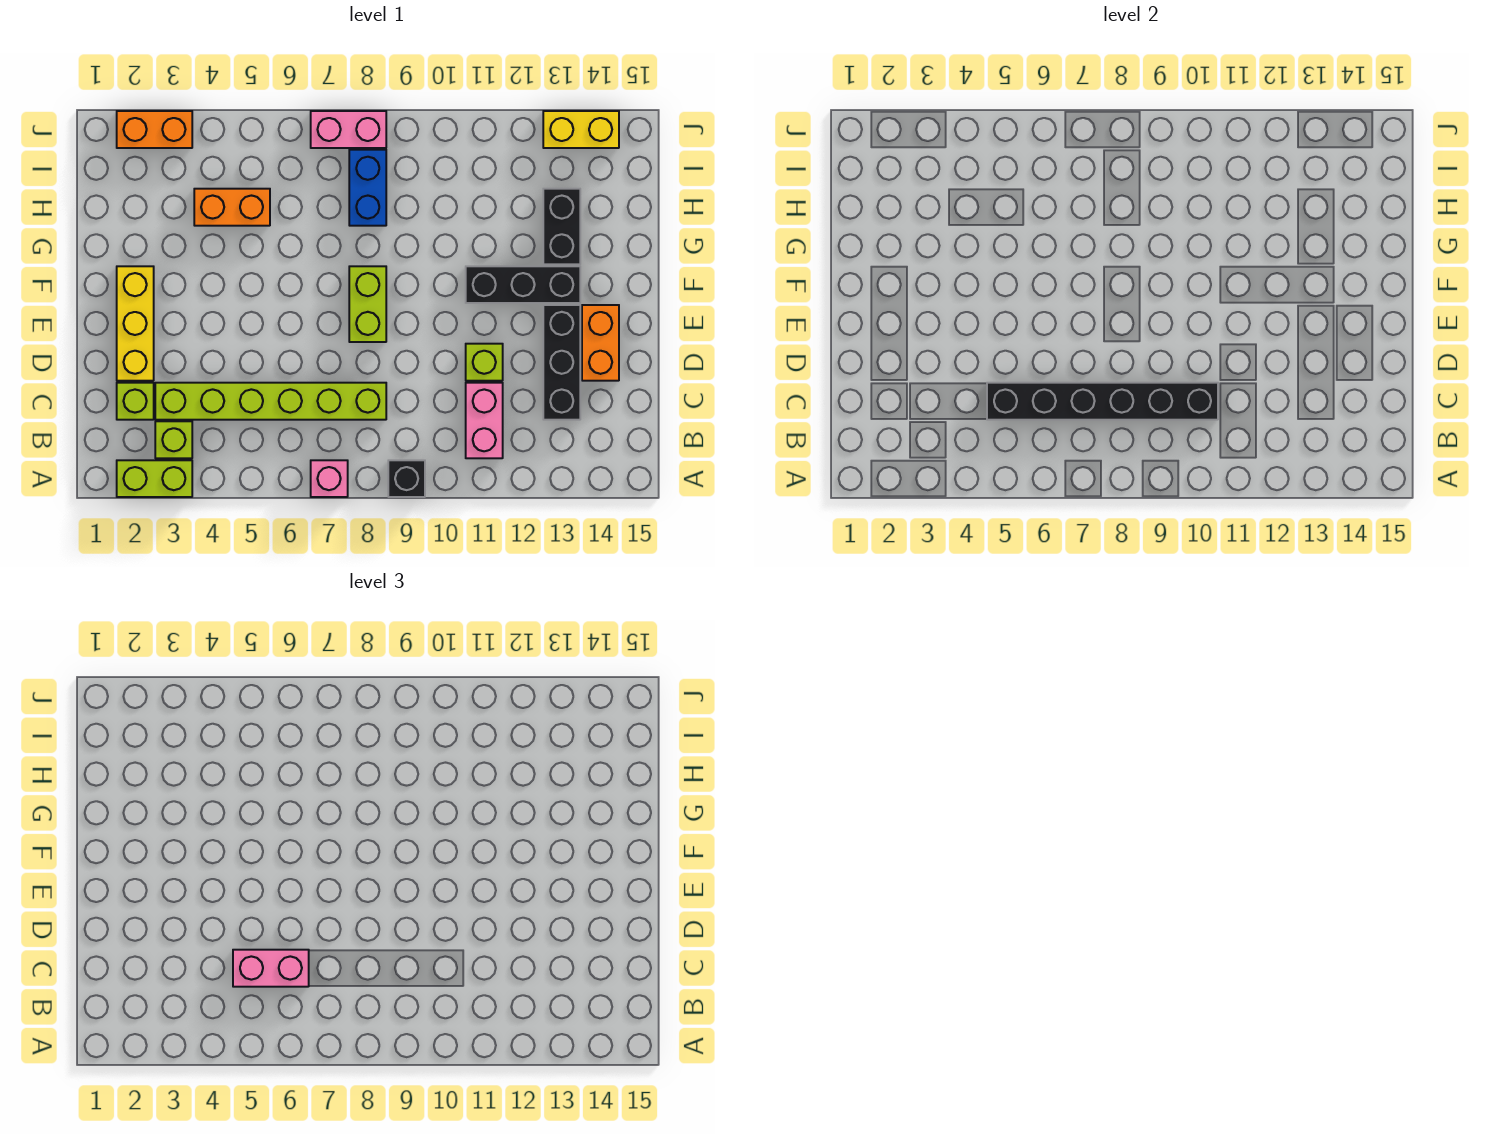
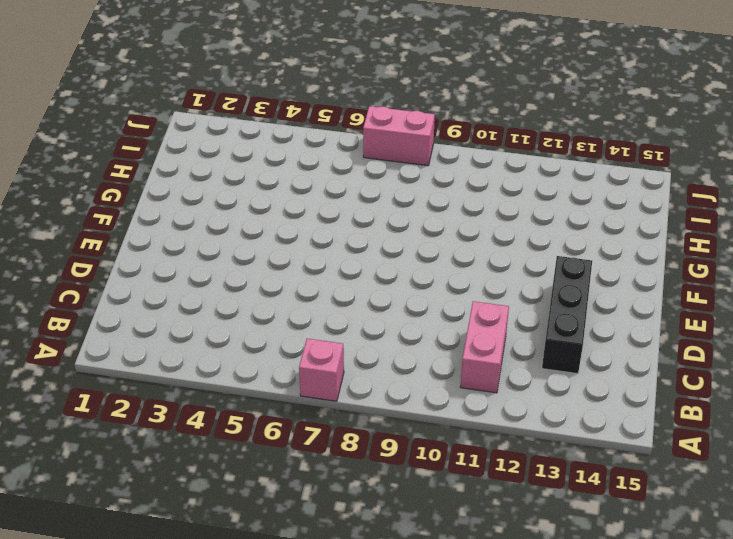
none -> lime brick A2:A3 level 1
none -> black brick A9 level 1
none -> lime brick B3 level 1

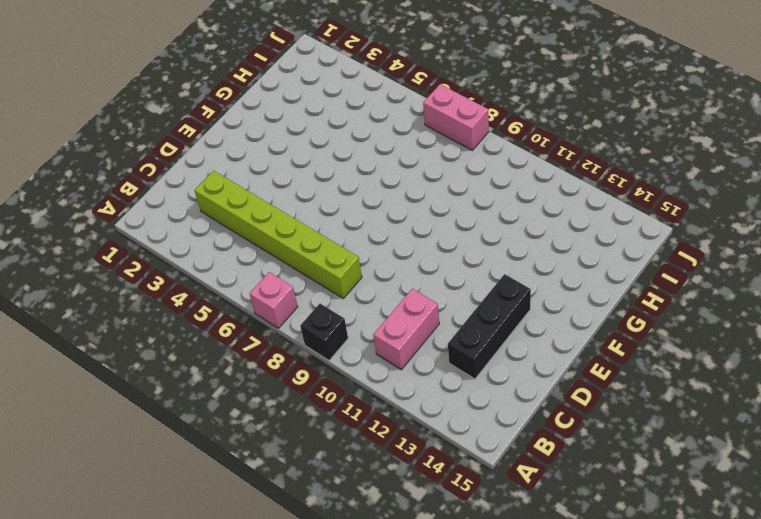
none -> lime brick A2:A3 level 1
none -> lime brick B3 level 1
none -> lime brick C2 level 1

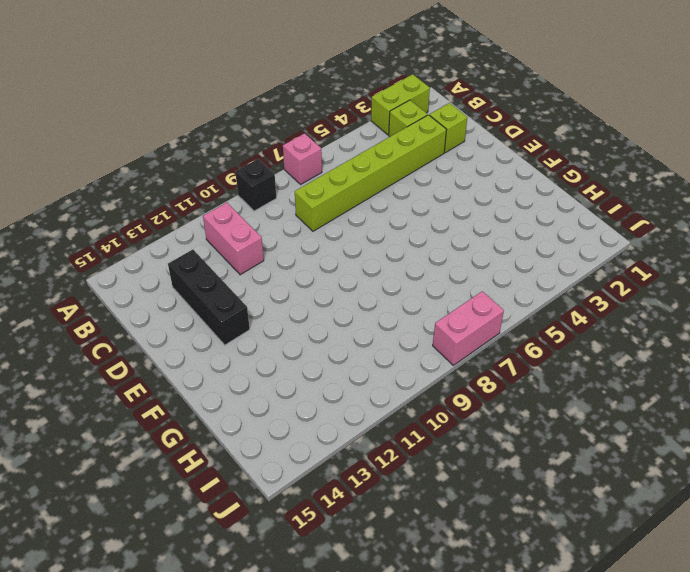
none -> yellow brick D2:F2 level 1
none -> lime brick D11 level 1
none -> orange brick D14:E14 level 1

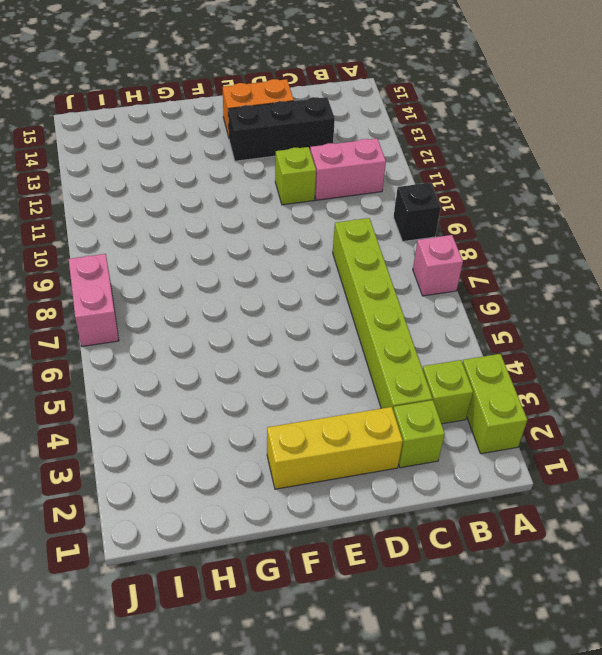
none -> lime brick E8:F8 level 1
none -> black brick F11:F13 level 1
none -> black brick G13:H13 level 1

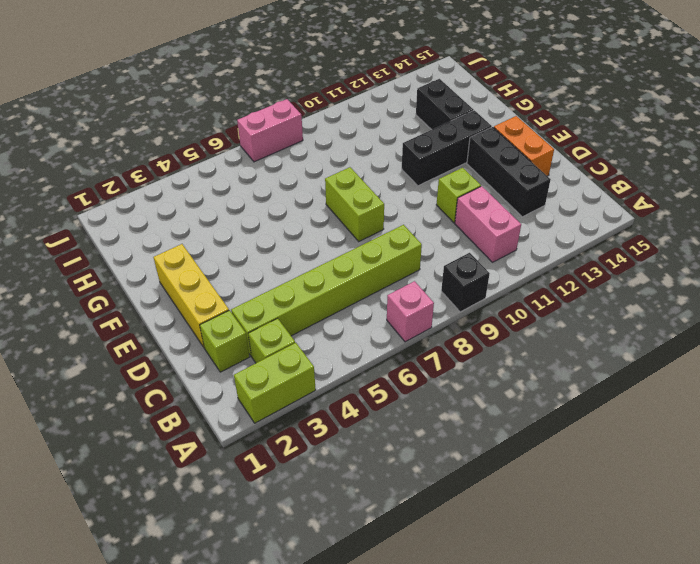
none -> orange brick H4:H5 level 1
none -> blue brick H8:I8 level 1
none -> orange brick J2:J3 level 1

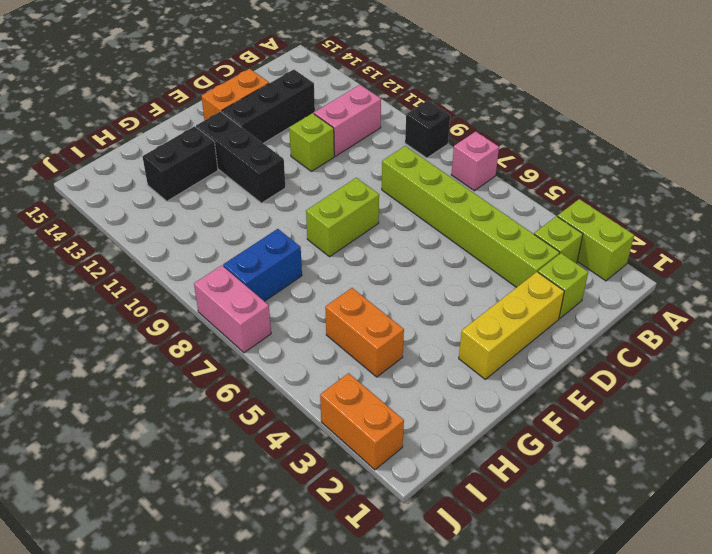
none -> yellow brick J13:J14 level 1
none -> black brick C5:C10 level 2
none -> pink brick C5:C6 level 3

